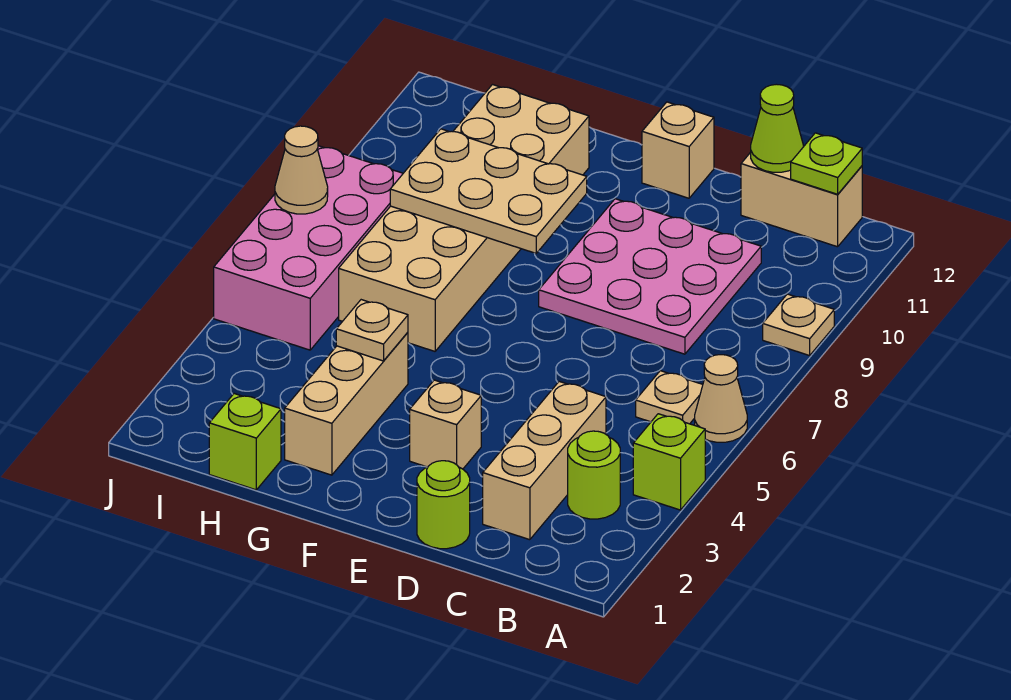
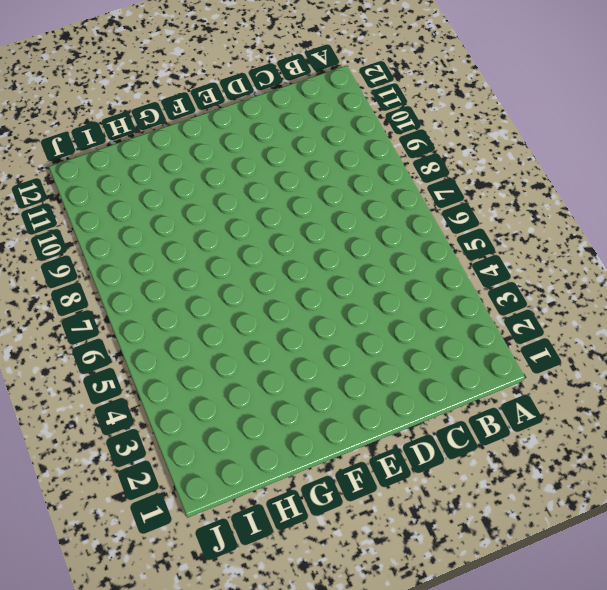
none -> lime brick A4 level 1
none -> tan cone A6 level 1
none -> tan plate A9 level 1

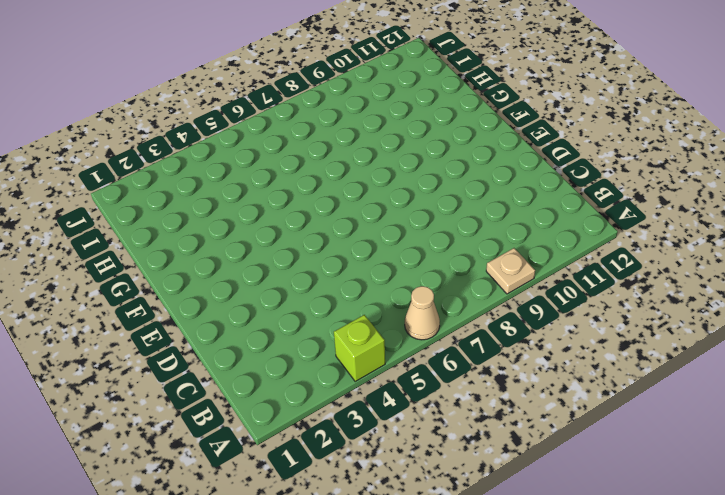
none -> lime round brick B3 level 1
none -> tan plate B6 level 1
none -> tan brick B12:C12 level 1

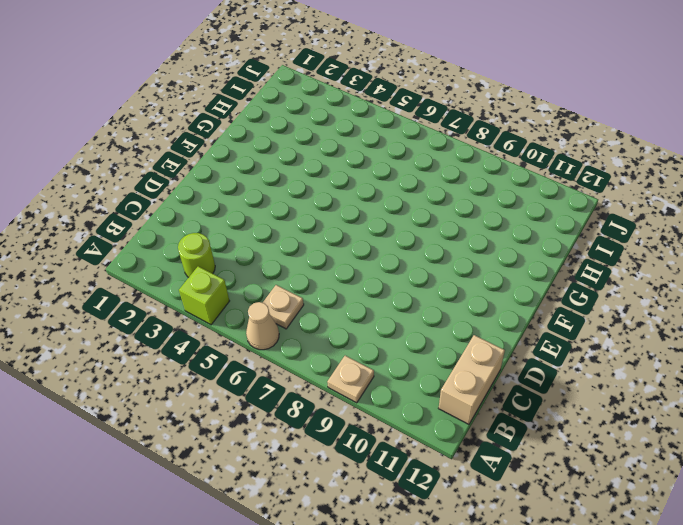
none -> tan brick C2:C4 level 1
none -> pink plate C8:E10 level 1
none -> lime round brick D1 level 1

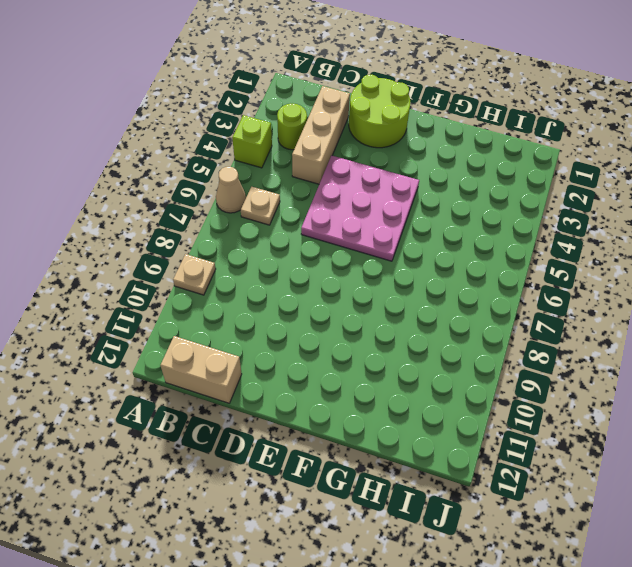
lime round brick D1:E2 level 1 -> lime round brick D1 level 1
pink plate D4:F6 level 1 -> pink plate C8:E10 level 1
none -> tan brick E3 level 1
none -> tan brick E12 level 1
none -> tan brick G2:G4 level 1

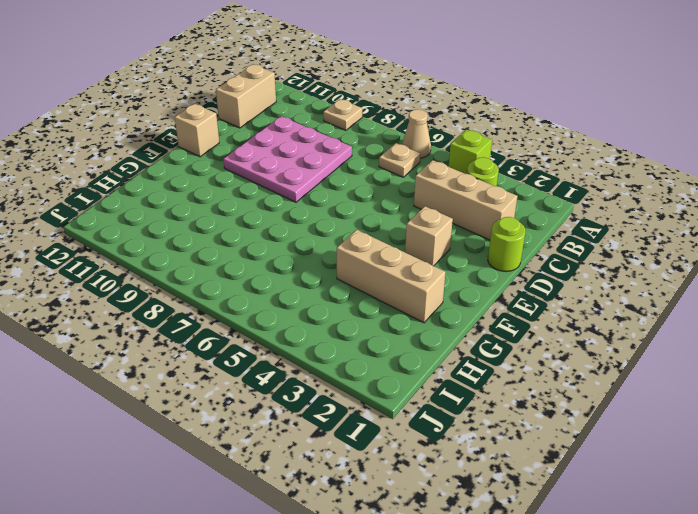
none -> tan brick G6:H11 level 1
none -> lime brick H1 level 1
none -> pink brick I5:J8 level 1

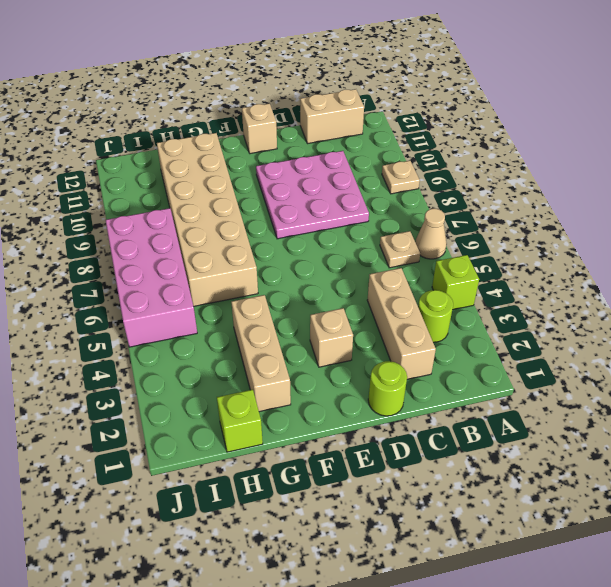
none -> lime plate B12 level 2
none -> lime cone C12 level 2
none -> tan plate F8:H9 level 2

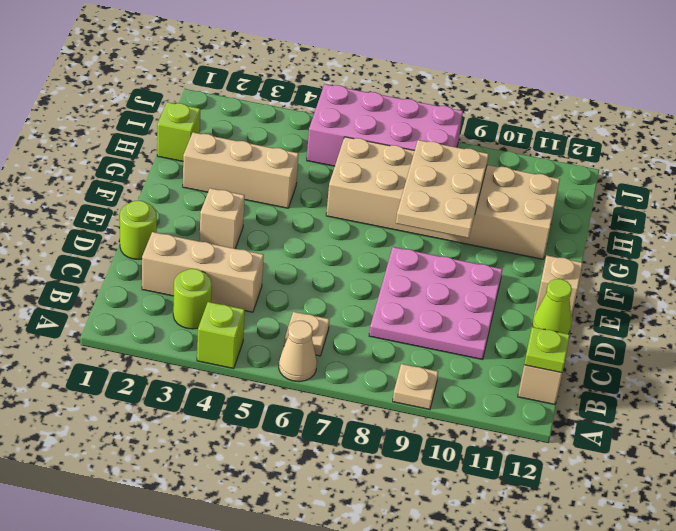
none -> tan plate G4 level 2
none -> tan cone J7 level 2

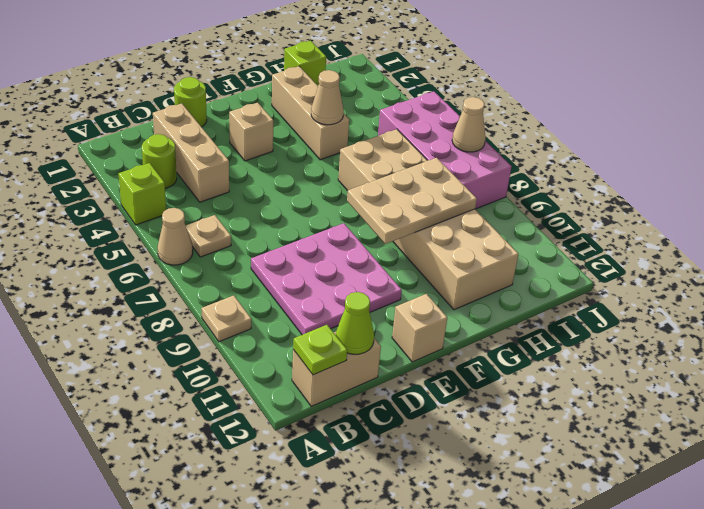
tan cone G4 level 2 -> tan plate G4 level 2

